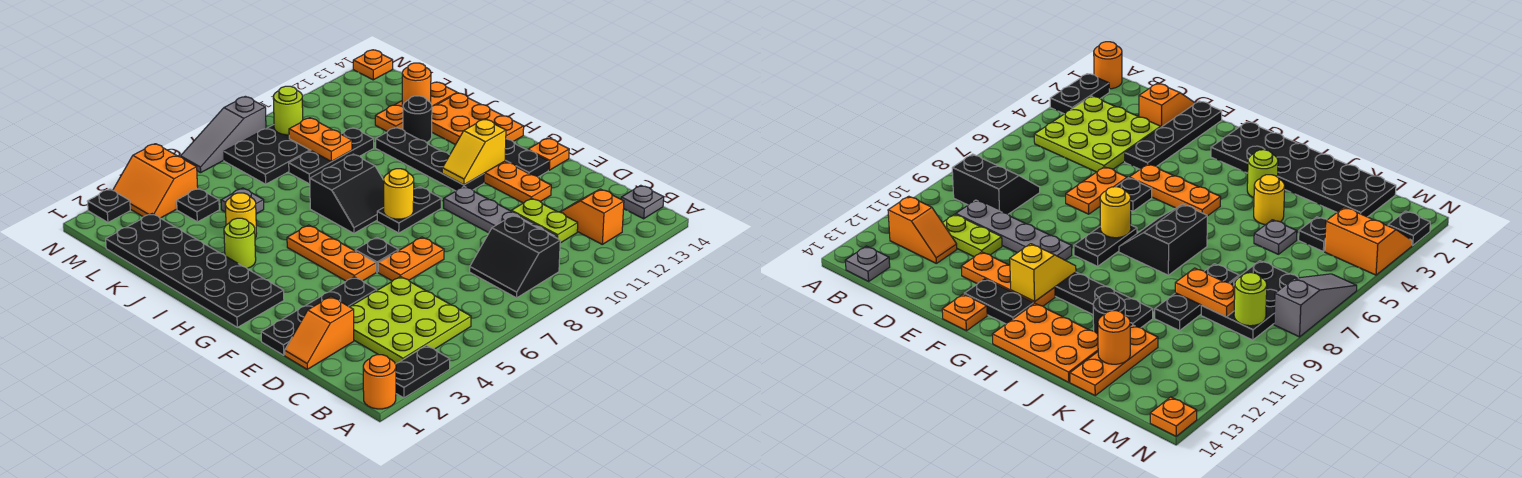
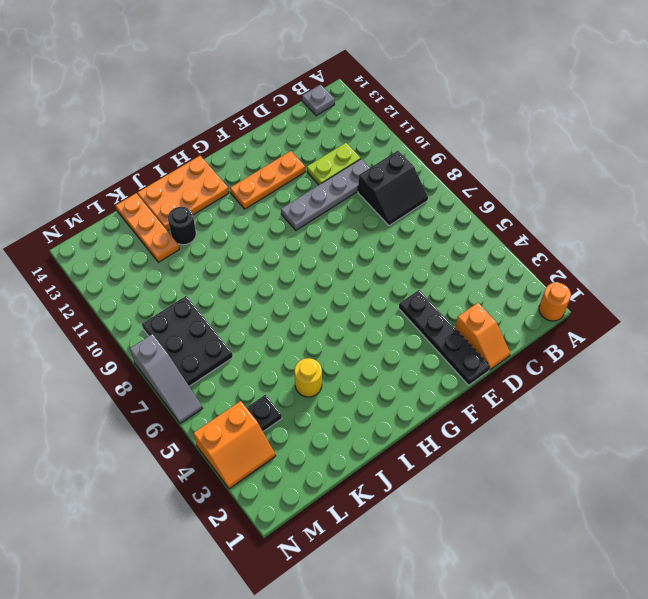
none -> black plate A2:A3 level 1
none -> lime plate B3:D5 level 1
none -> orange slope B12:C12 level 1 top B
none -> orange plate E6:E7 level 1

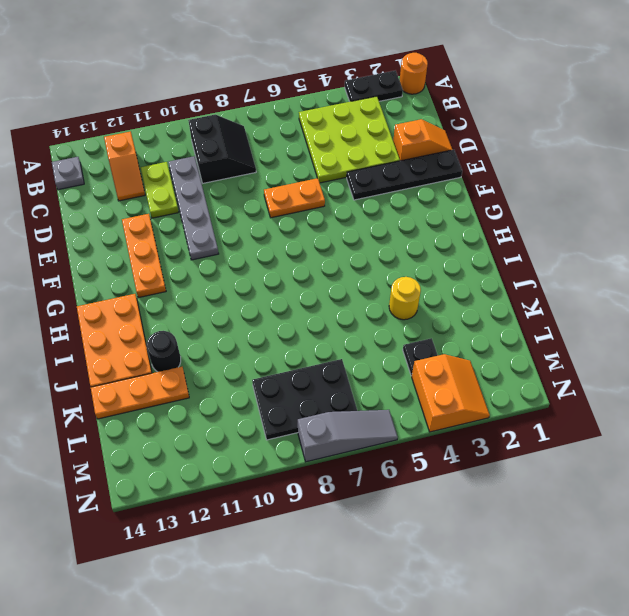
none -> orange plate F5:H5 level 1
none -> black plate F6 level 1
none -> black plate F13:G13 level 1
none -> orange plate F14 level 1

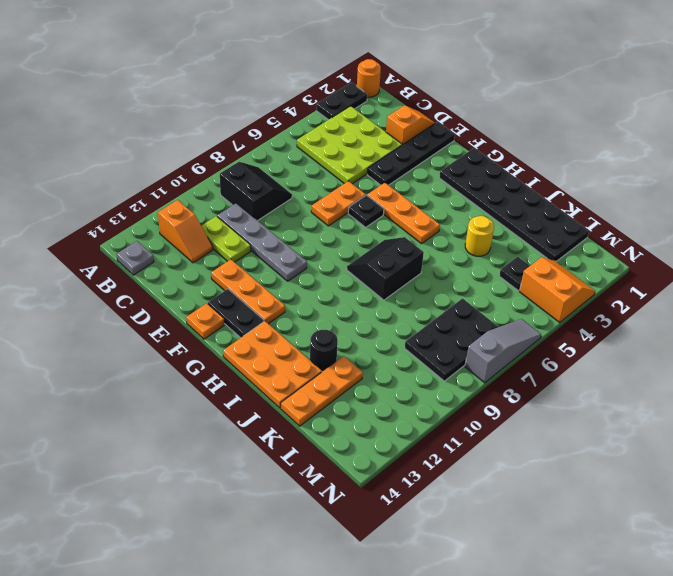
none -> black plate G8:G9 level 1
none -> black plate G11:J11 level 1
none -> lime round brick I3 level 1
none -> grey plate K5 level 1

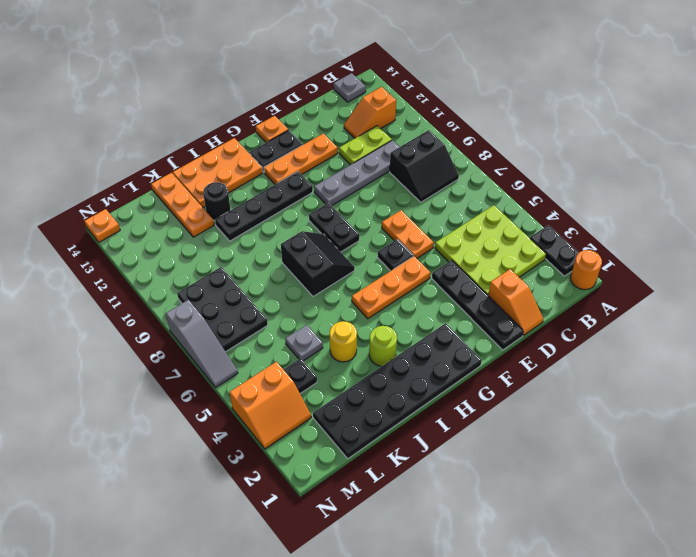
none -> black plate K8:K10 level 1
none -> black plate N2 level 1
none -> yellow round brick G8 level 2
none -> yellow slope G11:G12 level 2 top 12

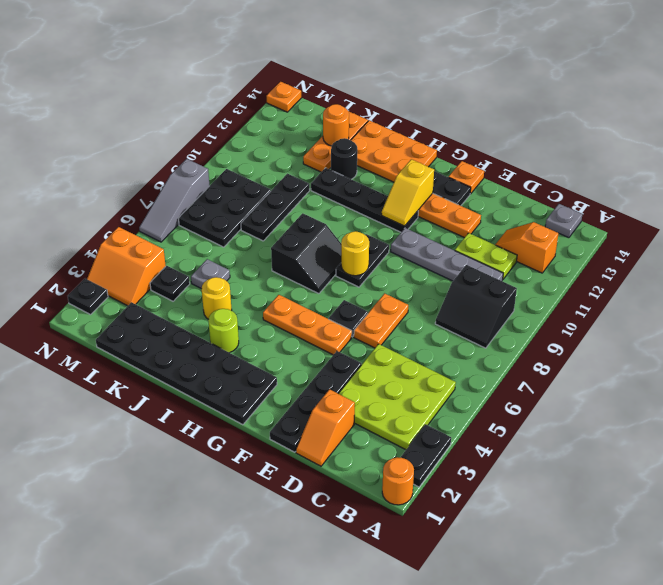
none -> orange plate K9:L9 level 2
none -> lime round brick M9 level 2

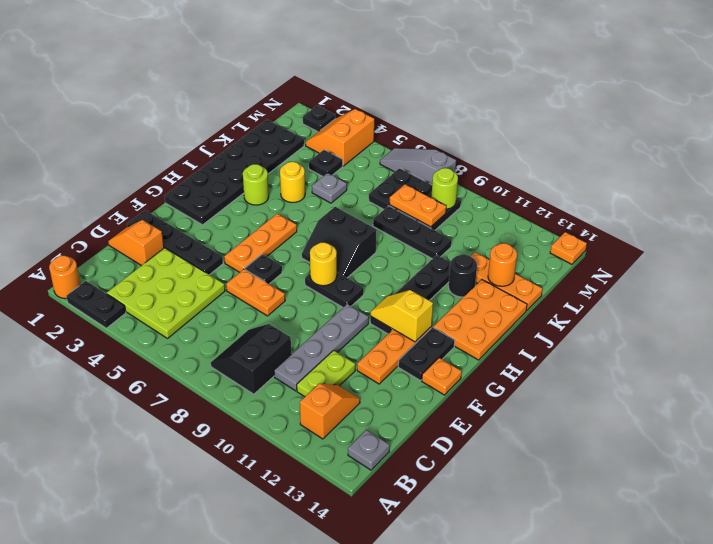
orange plate L8:L9 level 2 -> orange plate K9:L9 level 2

